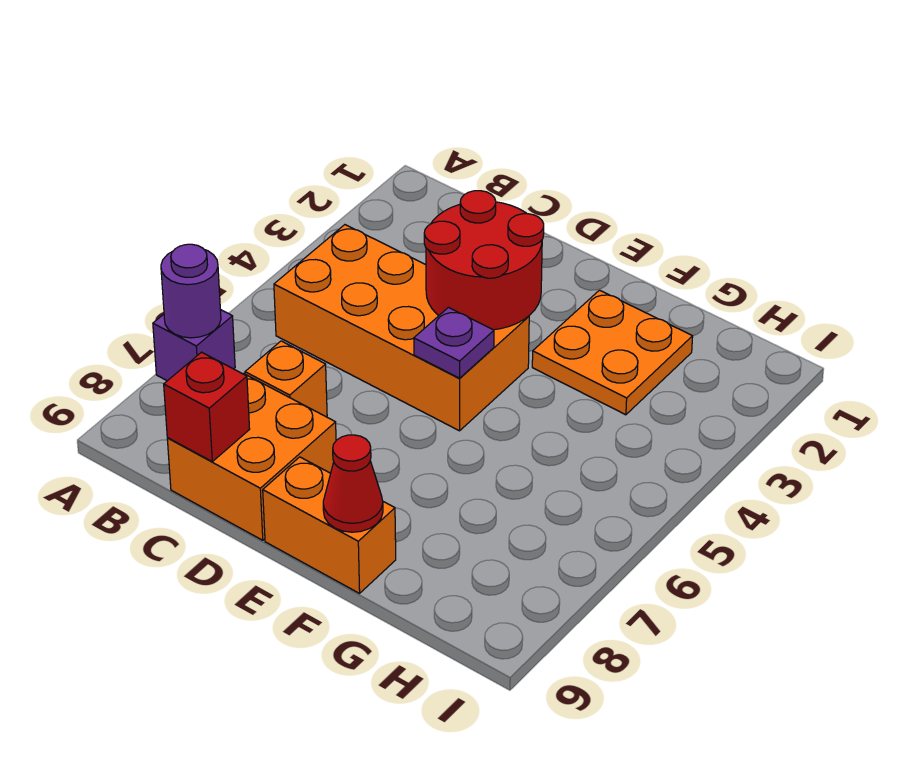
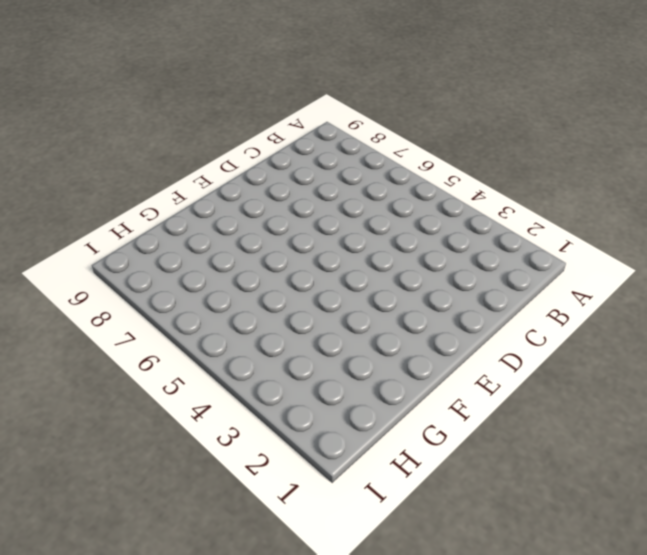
none -> purple brick A7 level 1
none -> orange brick B4:E5 level 1

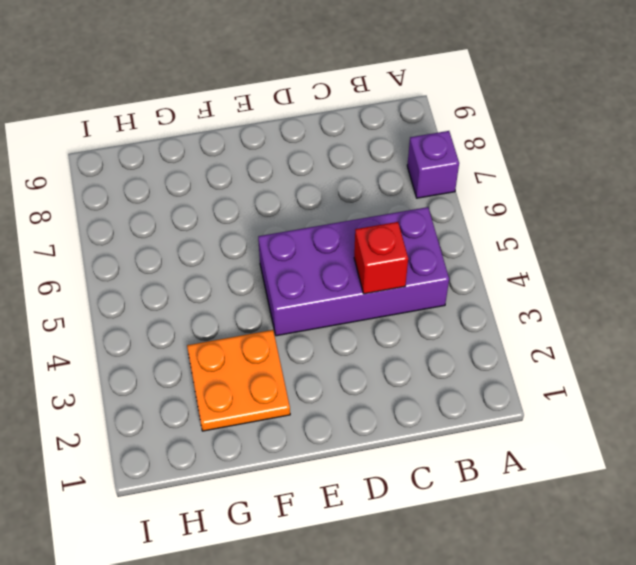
purple brick B4:E5 level 1 -> orange brick B4:E5 level 1
red brick C4 level 2 -> red brick C9 level 2
none -> orange brick C7 level 1
none -> orange brick C8:D9 level 1

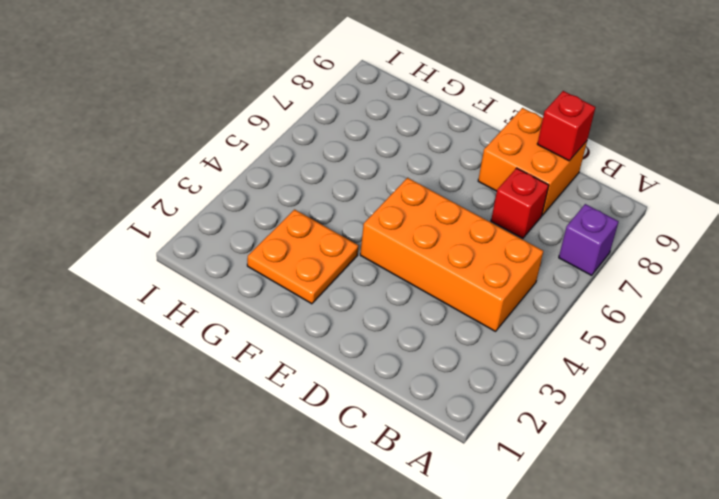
red brick C7 level 1 -> orange brick C7 level 1
none -> orange brick E9:F9 level 1
none -> purple round brick A7 level 2

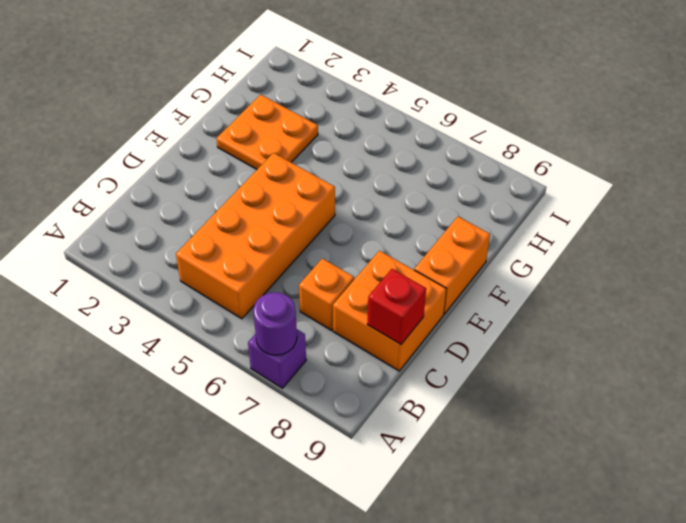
none -> red round brick D3:E4 level 2
none -> purple plate E5 level 2

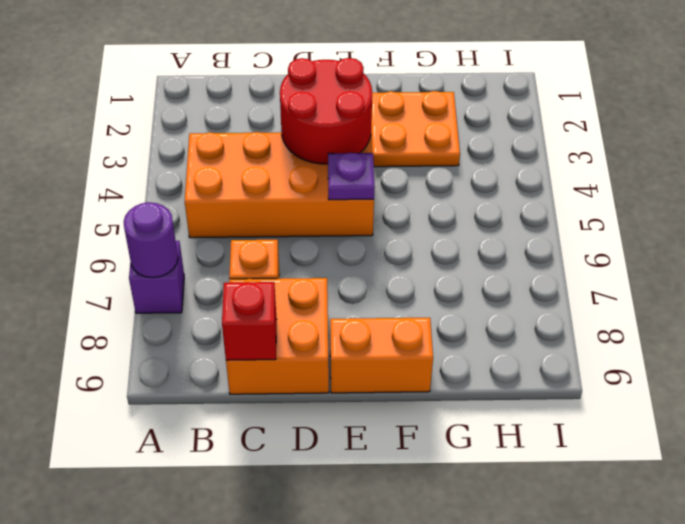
none -> red cone F9 level 2

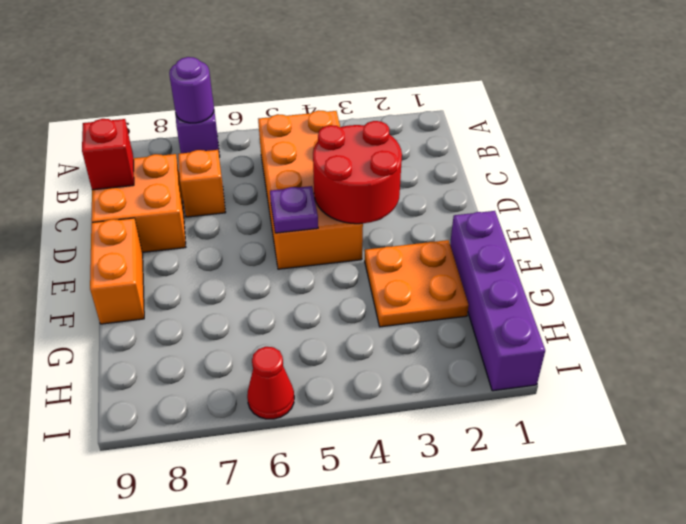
purple brick F1:I1 level 1 -> none
red cone I6 level 1 -> red cone F9 level 2

